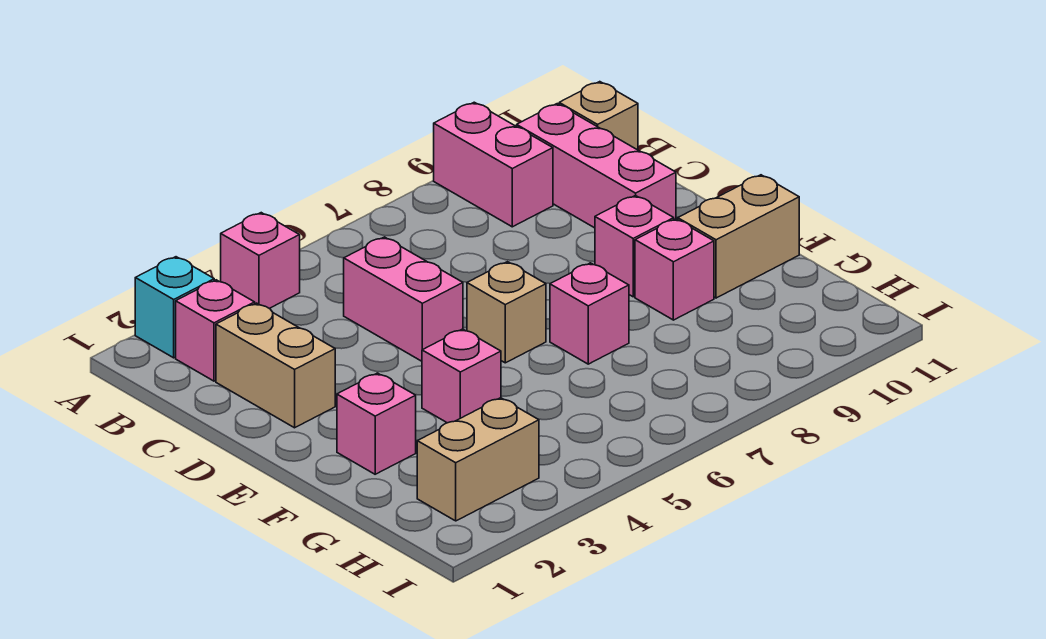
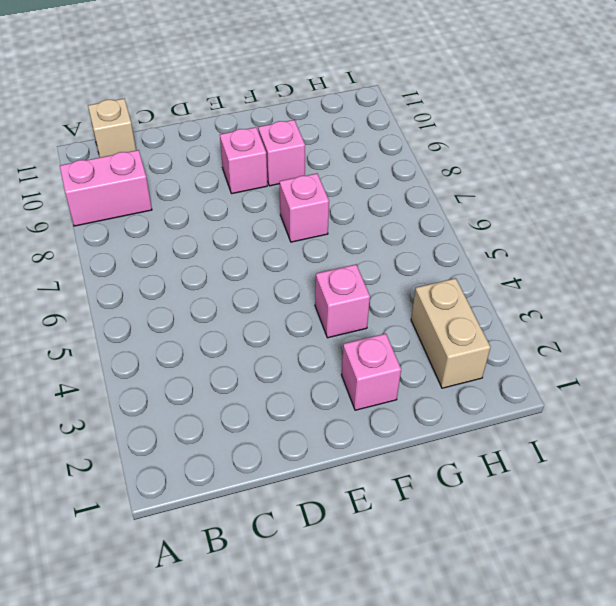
none -> cyan brick A2 level 1
none -> pink brick A4 level 1
none -> pink brick B2 level 1

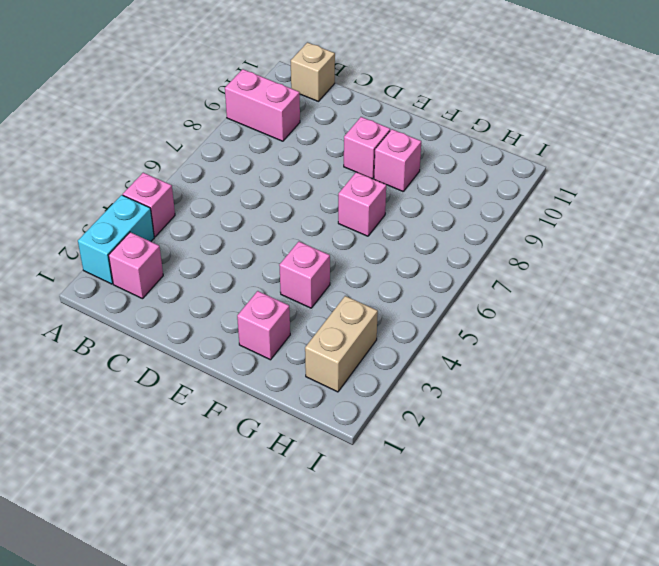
cyan brick A2:A3 level 1 -> cyan brick A2 level 1
none -> pink brick B10:D10 level 1
none -> tan brick C2:D2 level 1
none -> pink brick C5:D5 level 1

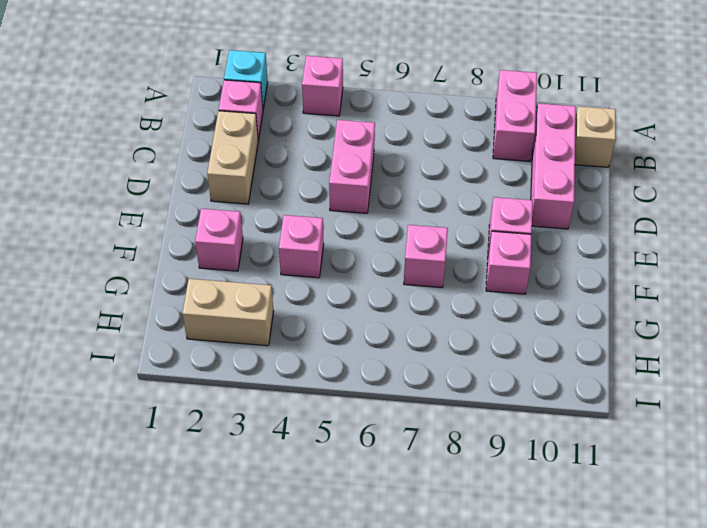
none -> tan brick E6 level 1
none -> tan brick F10:F11 level 1

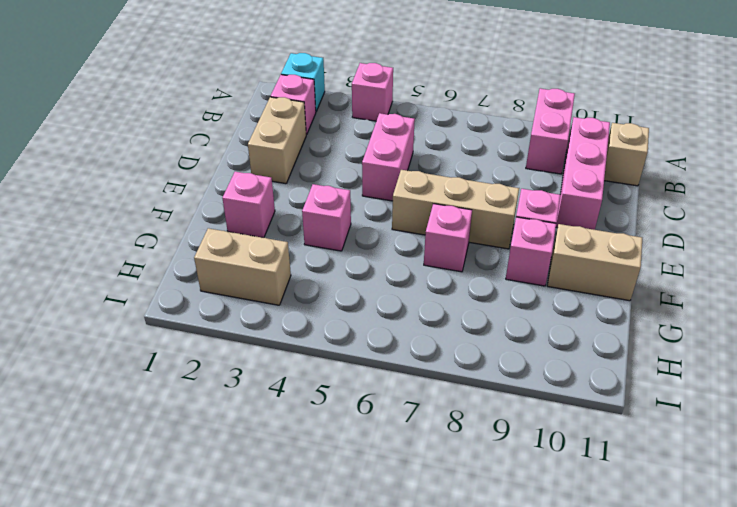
tan brick E6:E8 level 1 -> tan brick E6 level 1

